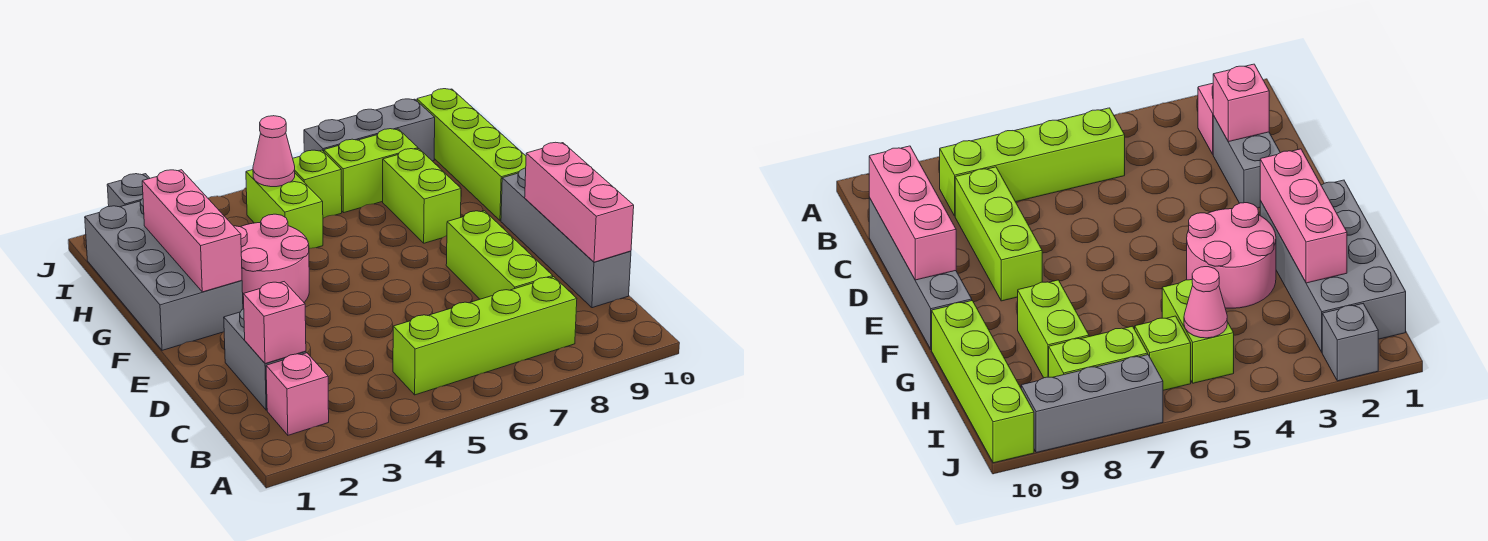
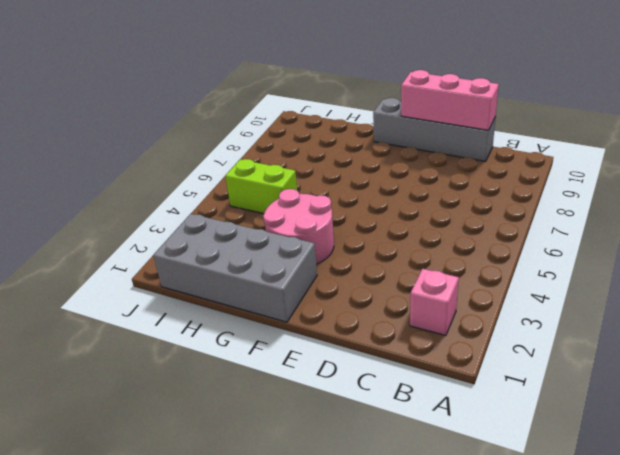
none -> lime brick B5:B8 level 1
none -> grey brick C2:D2 level 1
none -> lime brick C8:E8 level 1

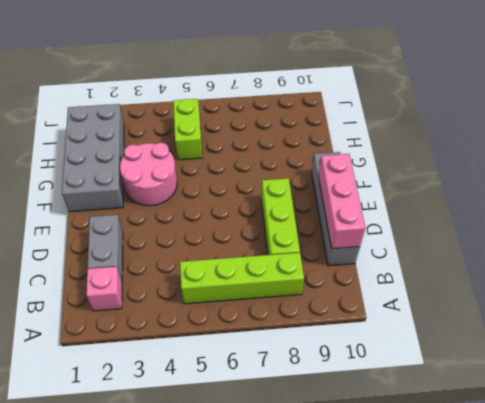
none -> lime brick G8:H8 level 1
none -> lime brick G10:J10 level 1
none -> lime brick I6 level 1

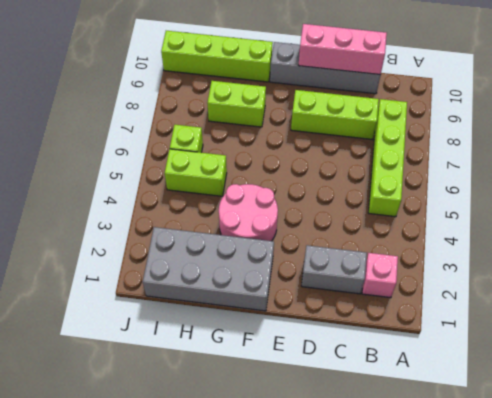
none -> lime brick I7:I8 level 1
none -> grey brick J2 level 1
none -> grey brick J7:J9 level 1

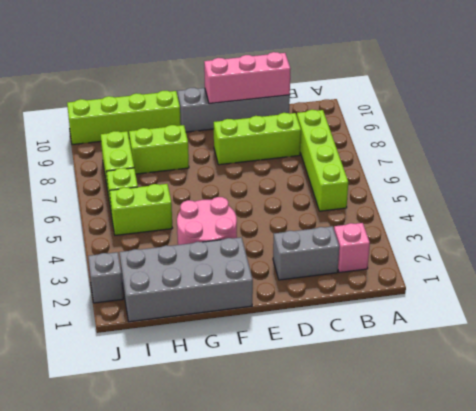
none -> grey brick J7:J9 level 1
none -> pink brick C2 level 2
none -> pink brick F2:H2 level 2

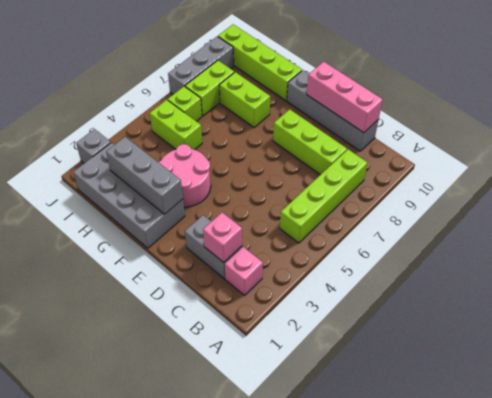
grey brick F2:H2 level 2 -> pink brick F2:H2 level 2
none -> pink cone I5 level 2

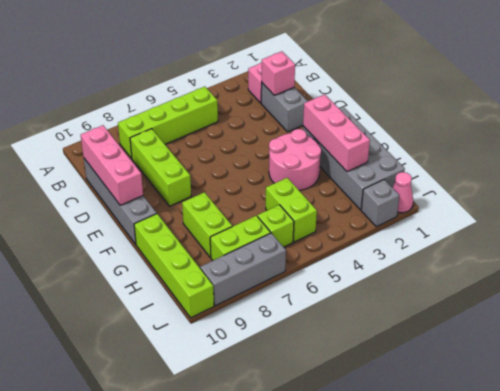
pink cone J1 level 1 -> pink cone I5 level 2

